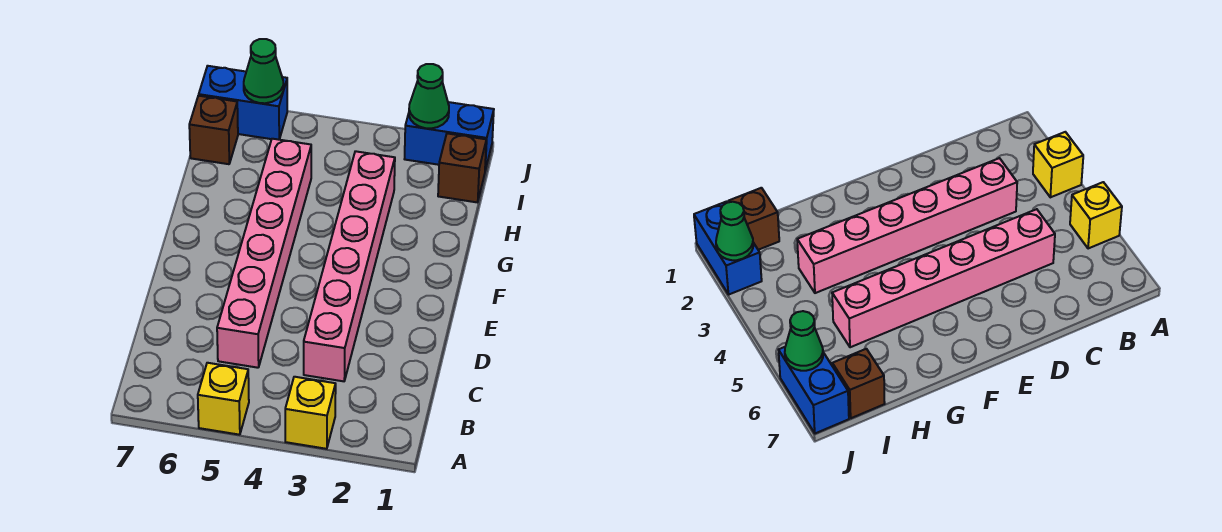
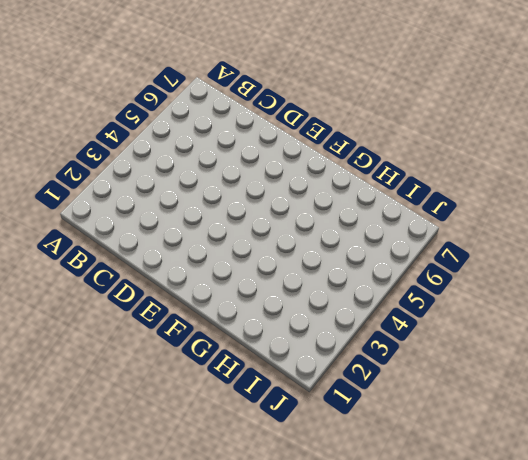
none -> yellow brick A3 level 1
none -> yellow brick A5 level 1

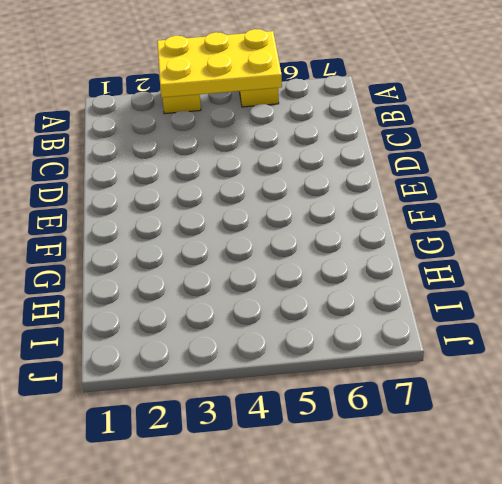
yellow plate A3:B5 level 2 -> none
none -> pink brick C3:H3 level 1
none -> pink brick C5:H5 level 1

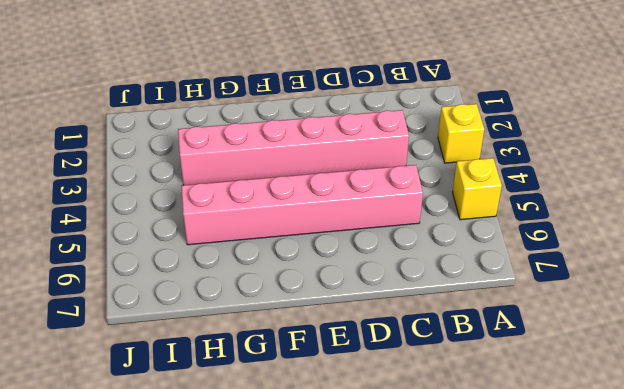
none -> brown brick I1 level 1
none -> brown brick I7 level 1

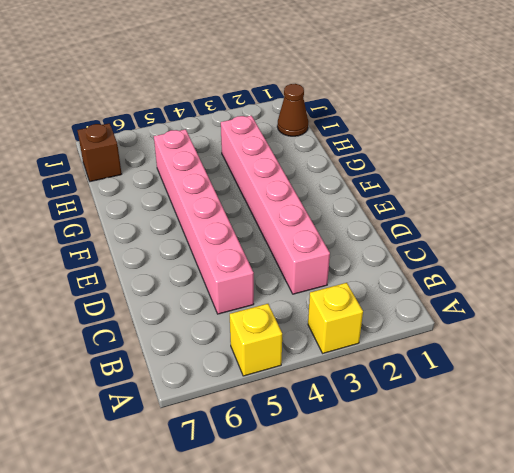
brown cone I1 level 1 -> brown brick I1 level 1
none -> blue brick J1:J2 level 1
none -> blue brick J6:J7 level 1

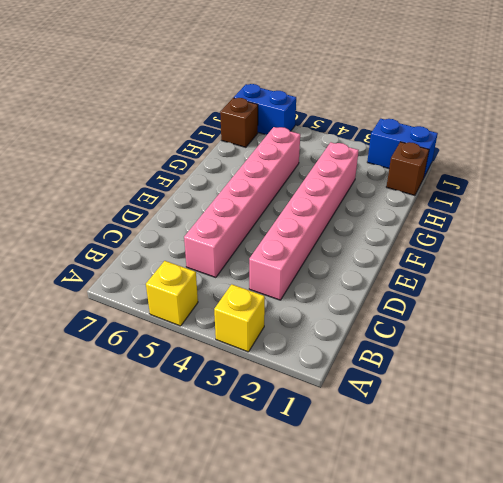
none -> green cone J2 level 2
none -> green cone J6 level 2

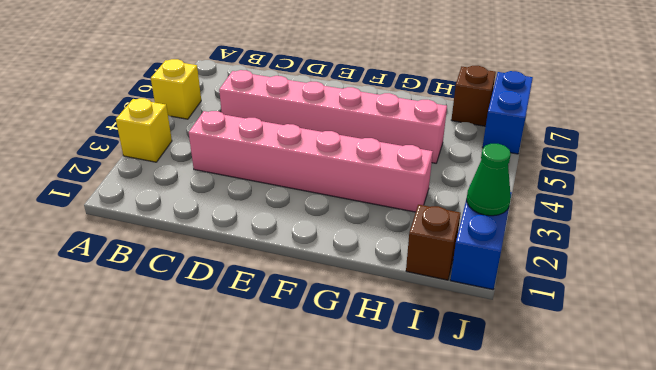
none -> green cone J6 level 2

